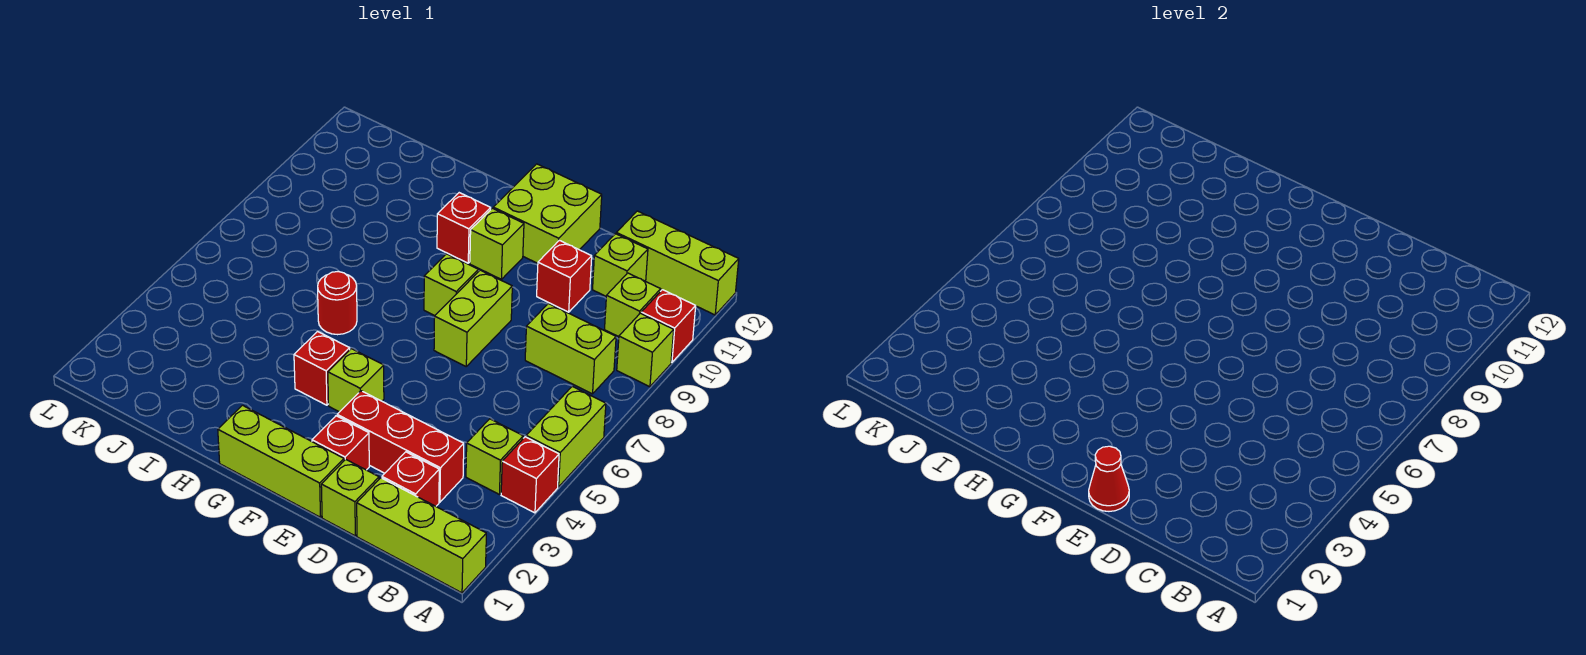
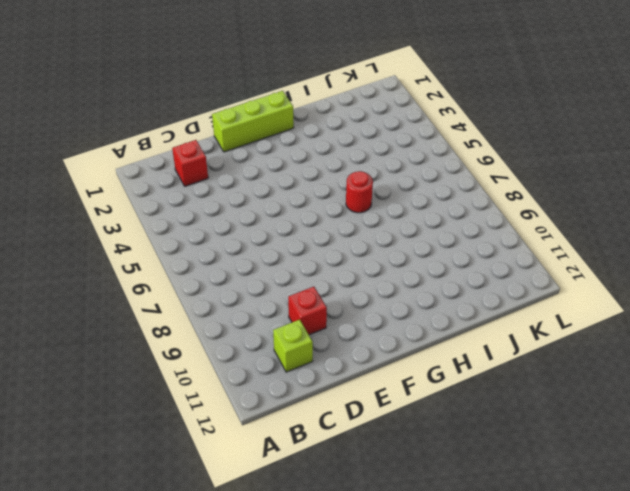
none -> lime brick A1:C1 level 1
none -> red brick A4 level 1
none -> lime brick A5:A6 level 1

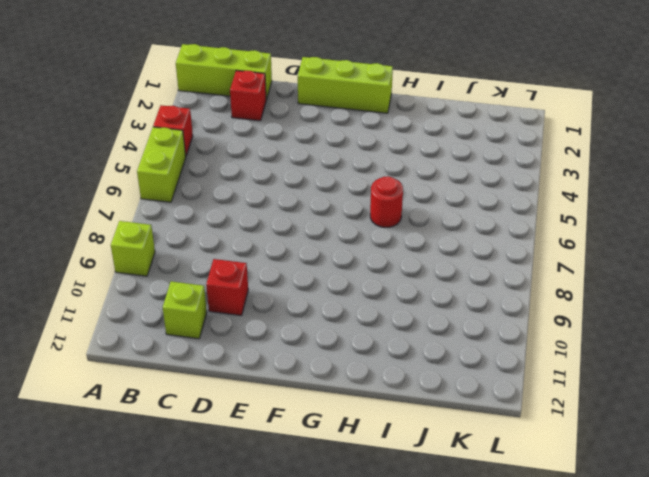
none -> red brick A10 level 1
none -> lime brick A12:C12 level 1
none -> lime brick B4 level 1

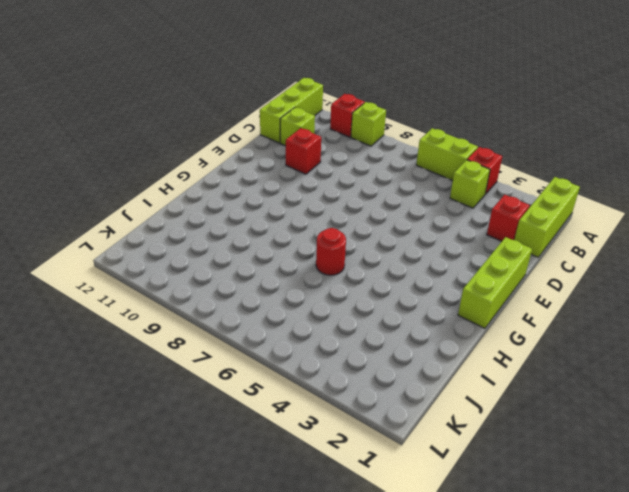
none -> lime brick B8:C8 level 1
none -> lime brick B10 level 1
none -> red brick C3:E3 level 1

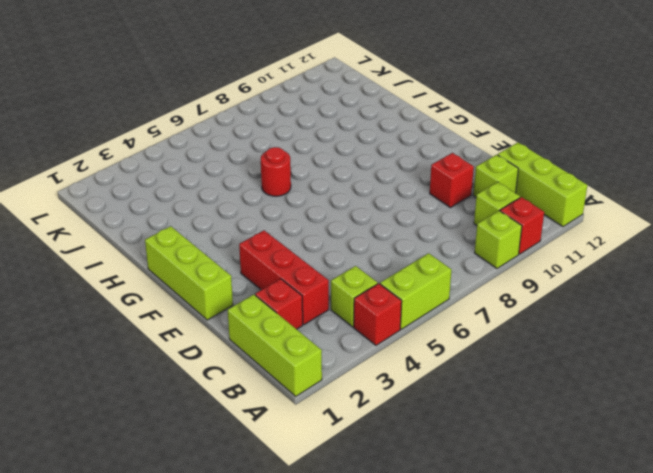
none -> lime brick B8:C8 level 1
none -> lime brick D1 level 1
none -> red brick E2 level 1

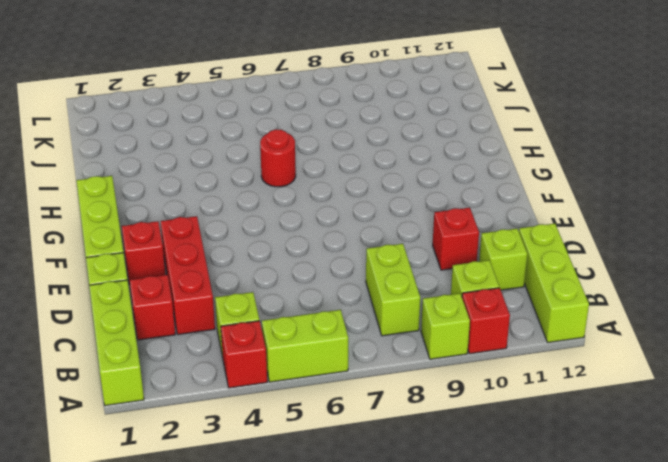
none -> lime brick E7:E8 level 1
none -> lime brick E11:F12 level 1
none -> lime brick F4 level 1

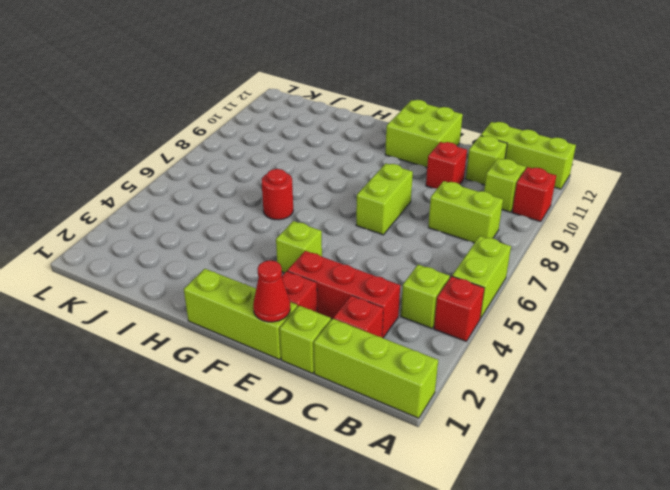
none -> lime brick A9 level 1
none -> lime brick F8 level 1
none -> lime brick F10 level 1

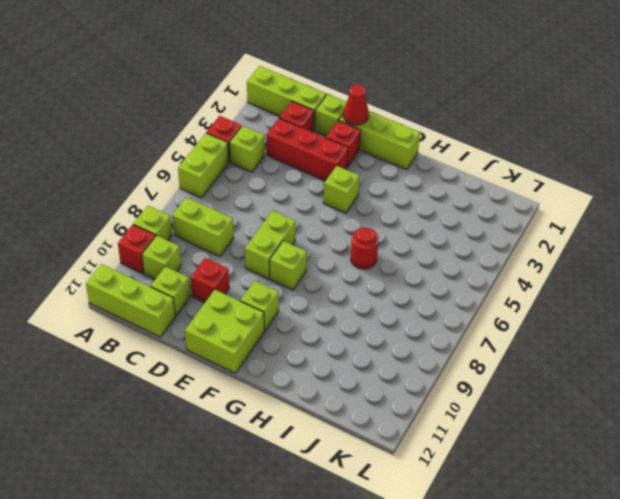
none -> red brick G4 level 1
none -> red brick G10 level 1

